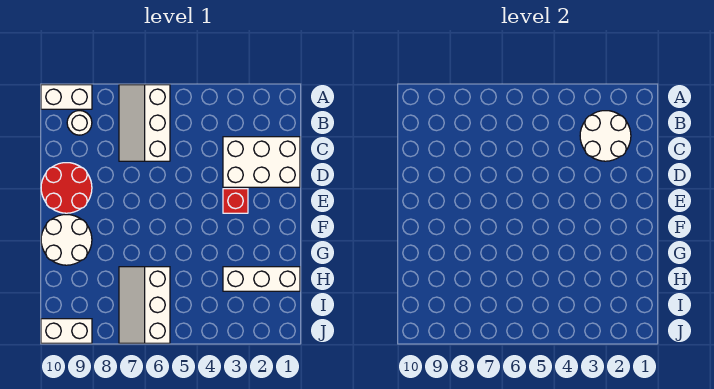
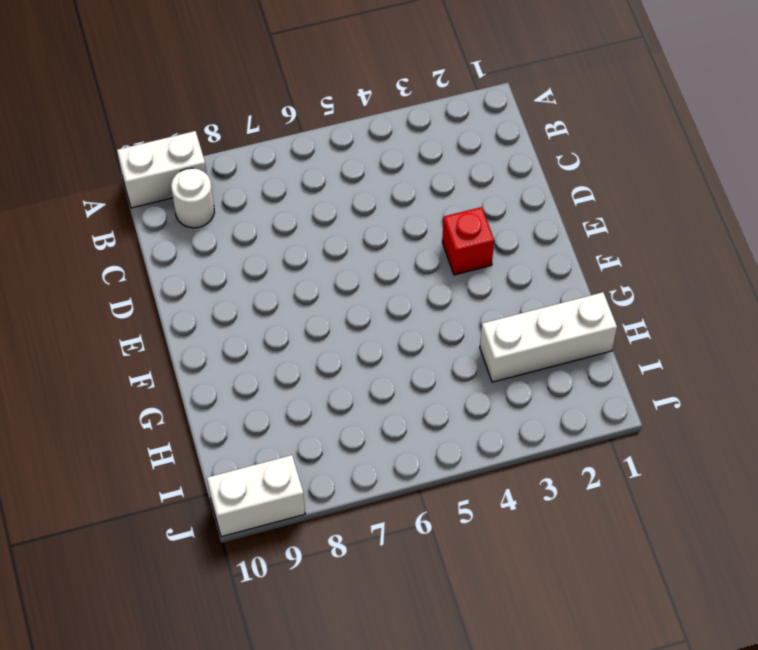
none -> white slope A6:C7 level 1 top 6
none -> white brick C1:D3 level 1

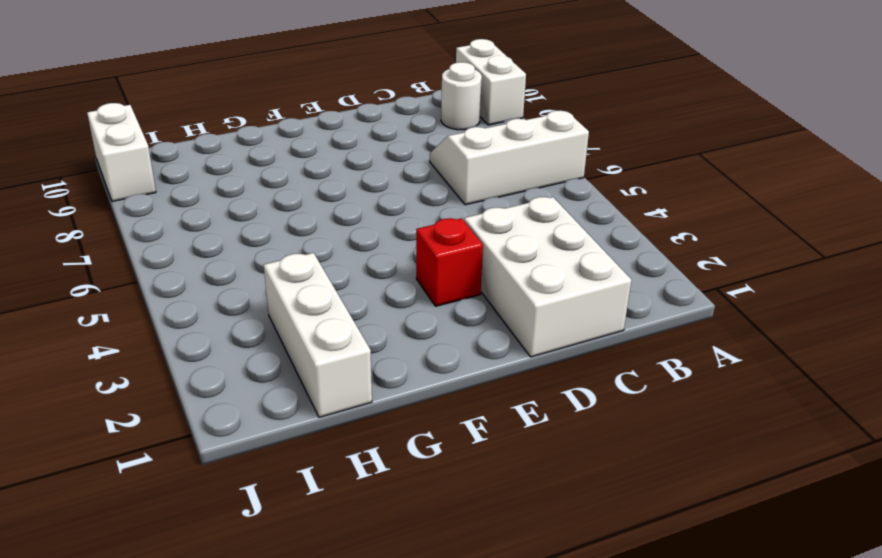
none -> red round brick D9:E10 level 1
none -> white round brick F9:G10 level 1

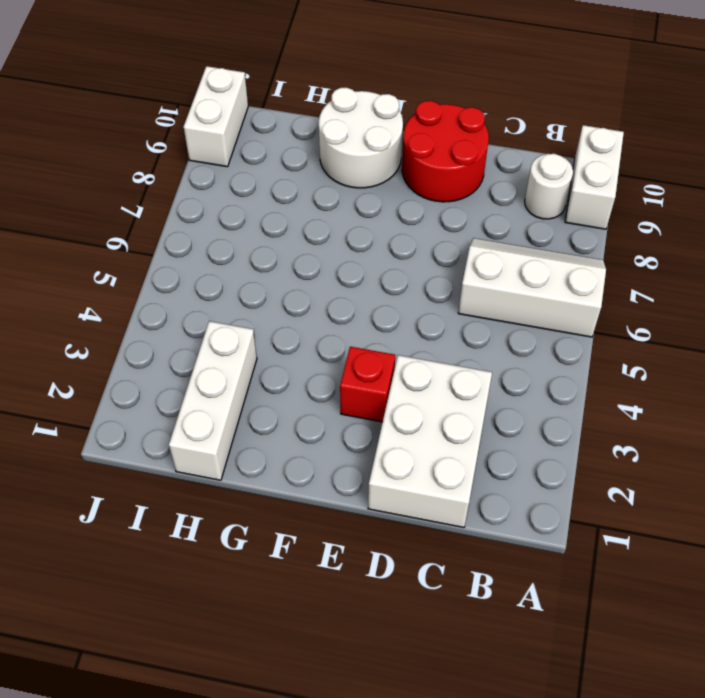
none -> white slope H6:J7 level 1 top 6
none -> white round brick B2:C3 level 2

